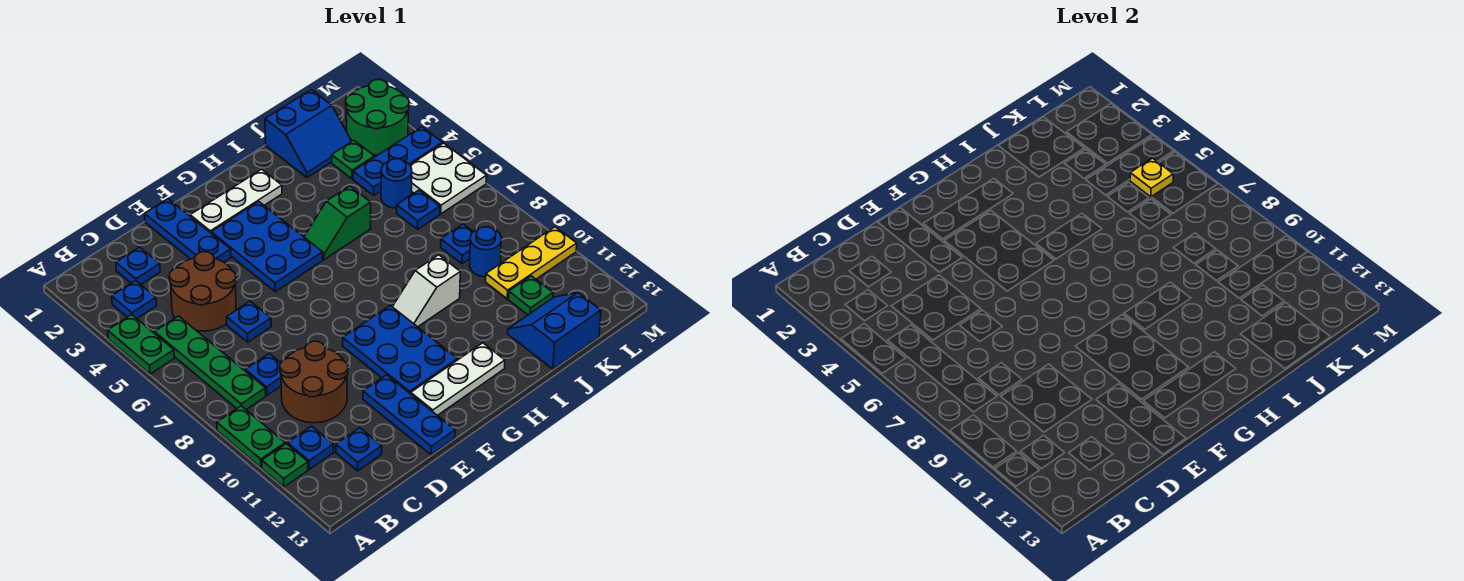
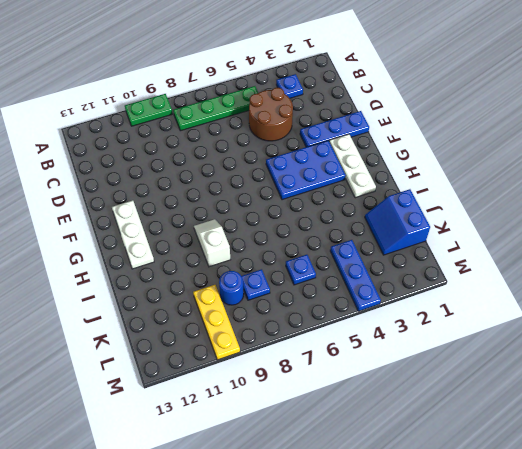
none -> green plate A4:A5 level 1
none -> green plate A11 level 1
none -> blue plate B11 level 1
none -> blue plate C2 level 1

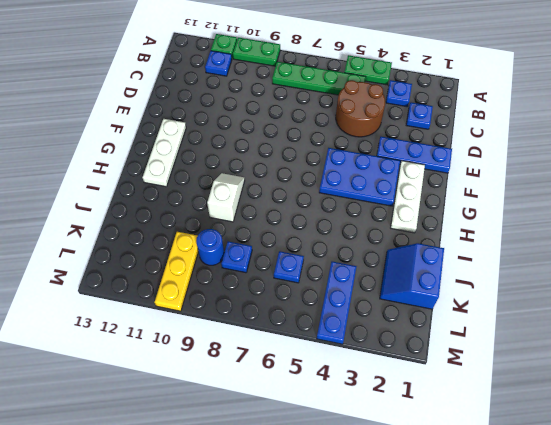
none -> blue plate C8 level 1
none -> brown round brick C9:D10 level 1
none -> blue plate C12 level 1
none -> blue plate D6 level 1

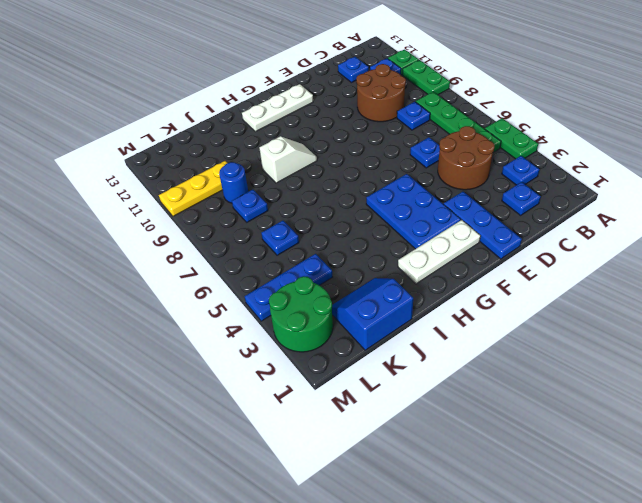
none -> blue plate E11:E13 level 1
none -> blue plate F9:G11 level 1
none -> green slope H5:I5 level 1 top I
none -> blue slope J12:K13 level 1 top 13

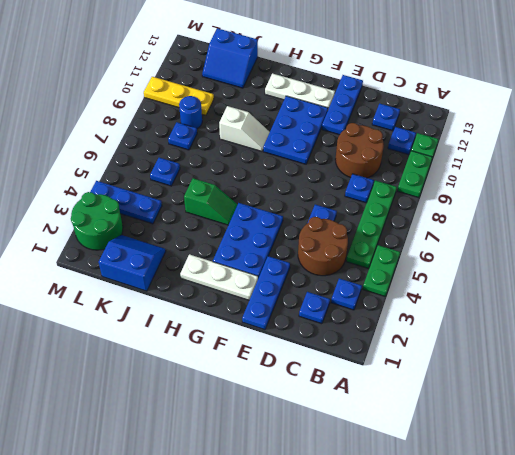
none -> green plate K3 level 1
none -> blue round brick K5 level 1
none -> green plate K11 level 1
none -> white plate L5:M6 level 1

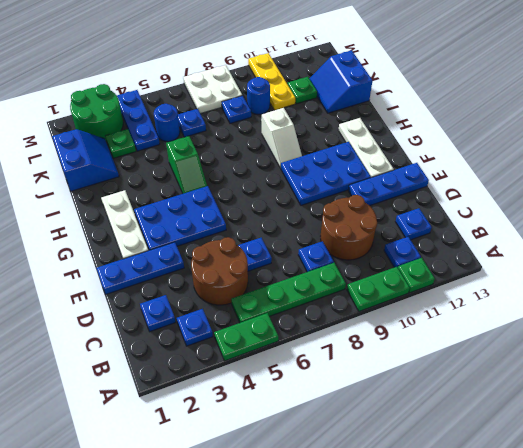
white plate L7:M8 level 1 -> white plate L5:M6 level 1
none -> yellow plate L5 level 2

